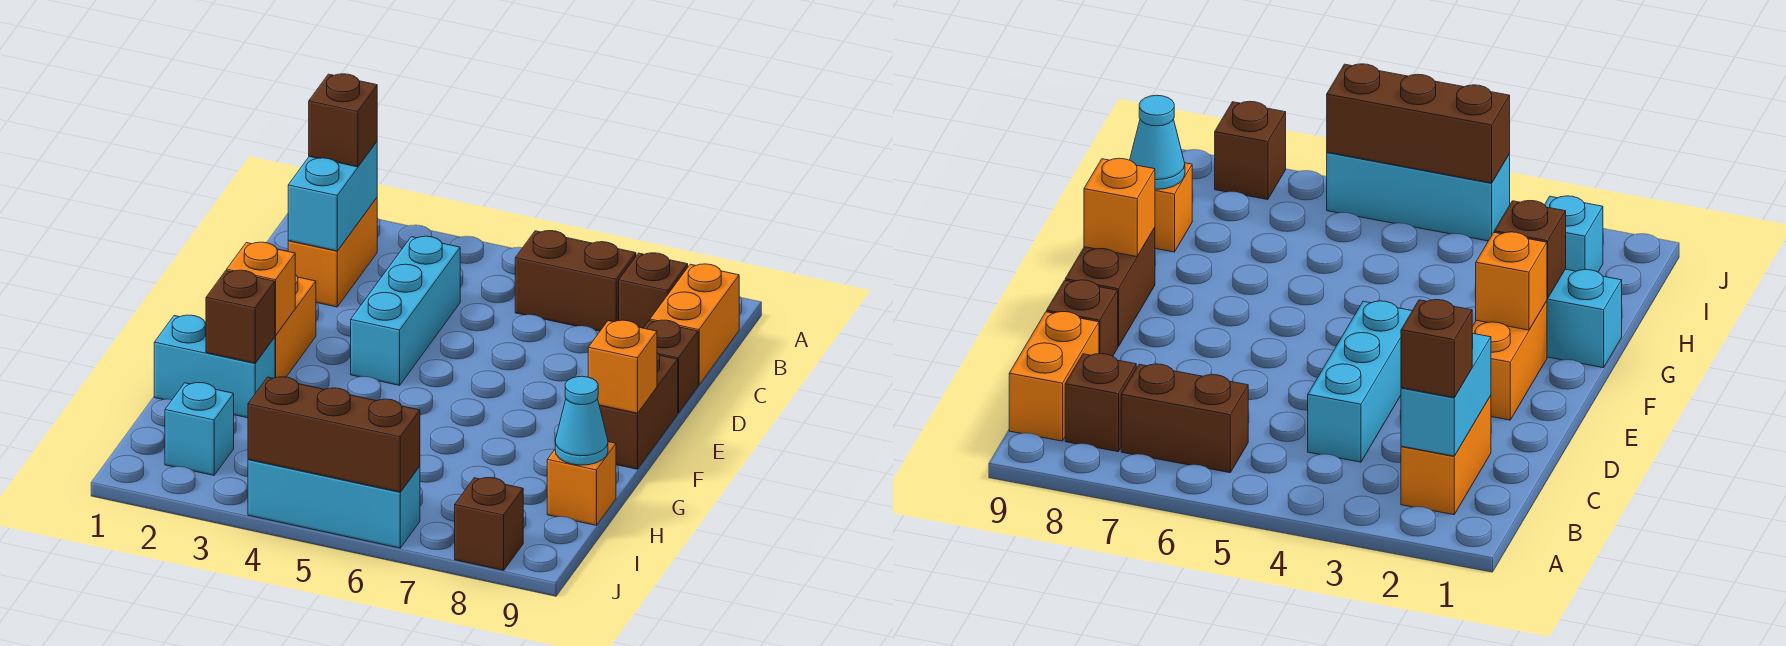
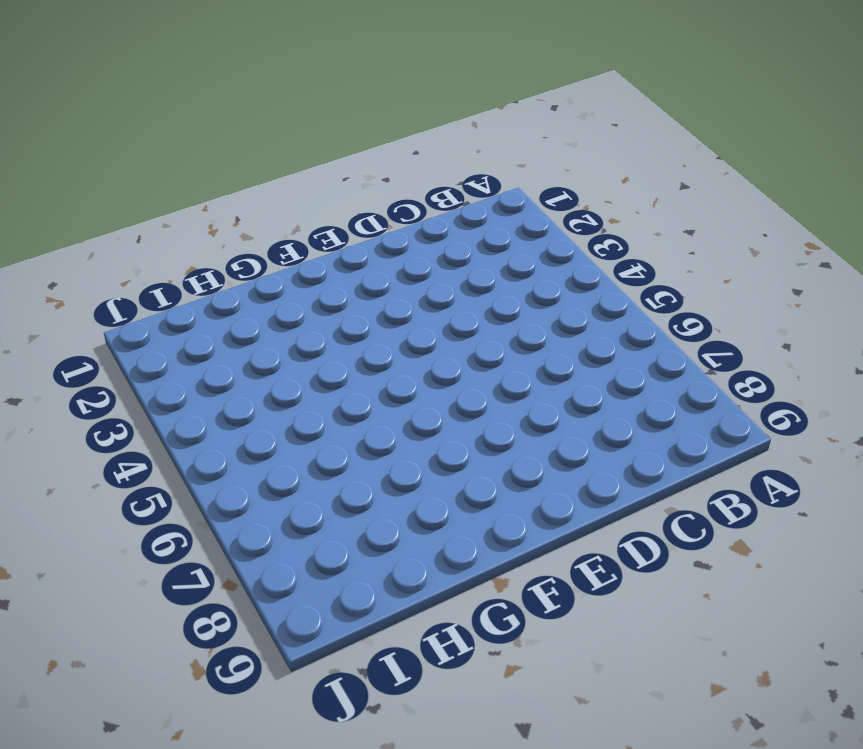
none -> orange brick B2:C2 level 1
none -> brown brick B6:B7 level 1
none -> brown brick B8 level 1

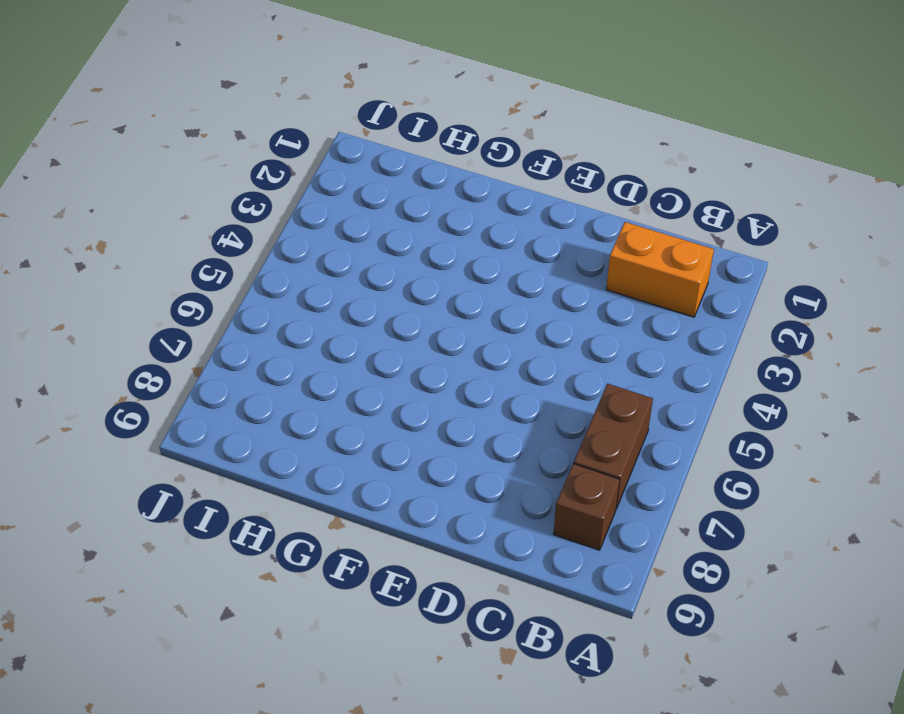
none -> orange brick B9:C9 level 1
none -> cyan brick C4:E4 level 1
none -> brown brick D9 level 1

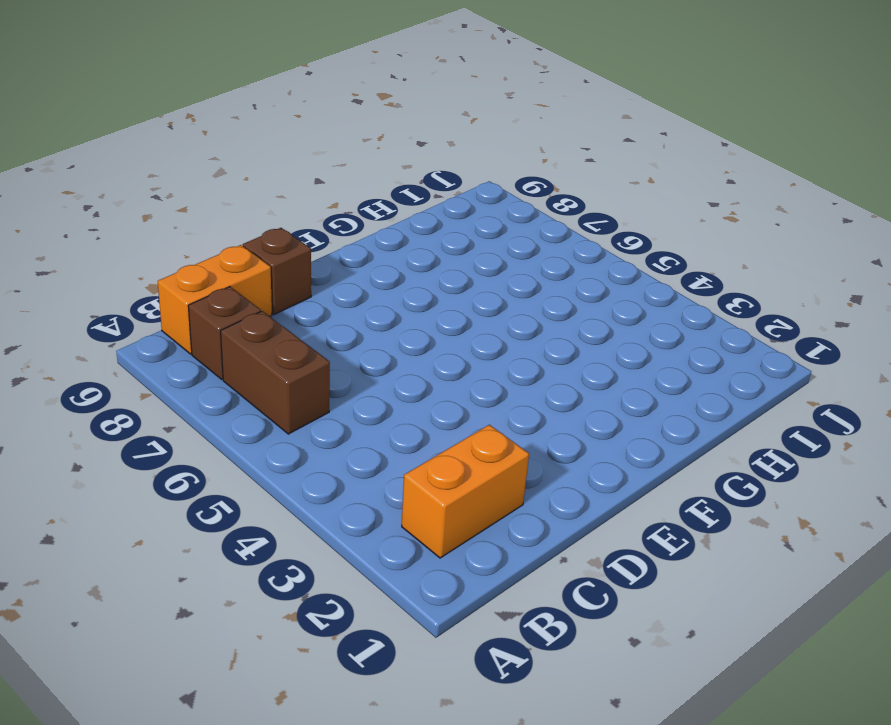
none -> cyan brick C4:E4 level 1
none -> orange brick E2:F2 level 1
none -> brown brick E9:F9 level 1

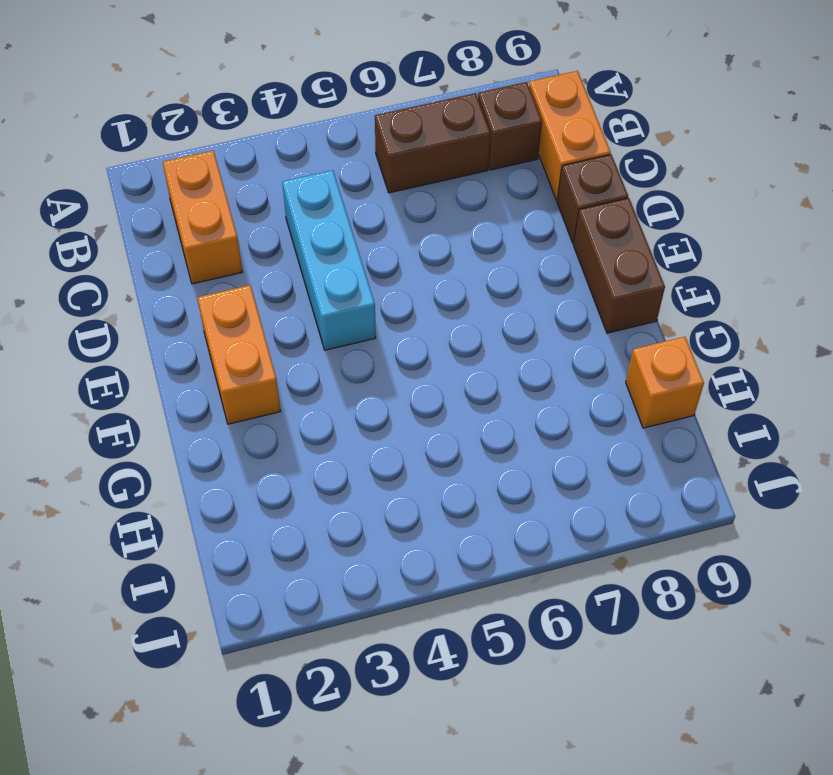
none -> cyan brick G1:G2 level 1
none -> cyan brick I2 level 1
none -> cyan brick J4:J6 level 1

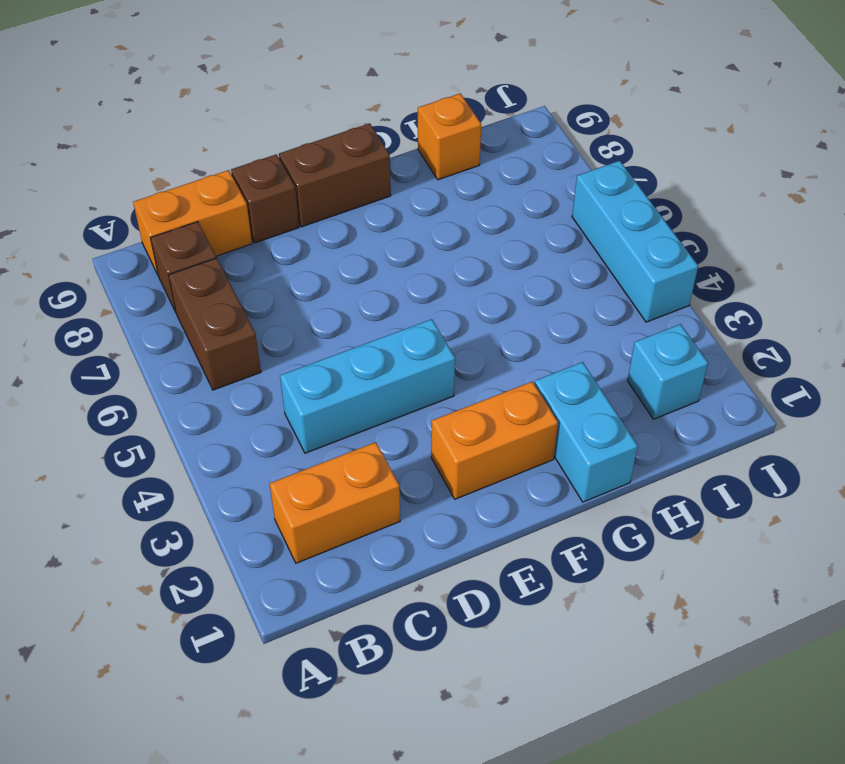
none -> brown brick J8 level 1
none -> cyan brick B2:C2 level 2
none -> orange brick F2 level 2

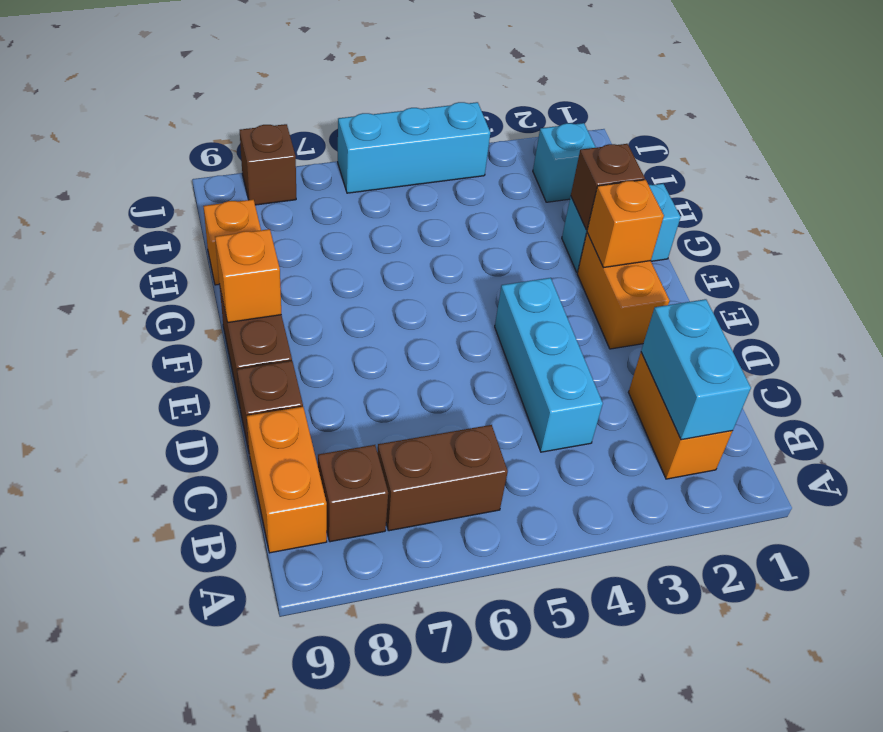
none -> cyan cone H9 level 2
none -> brown brick J4:J6 level 2
none -> brown brick B2 level 3

